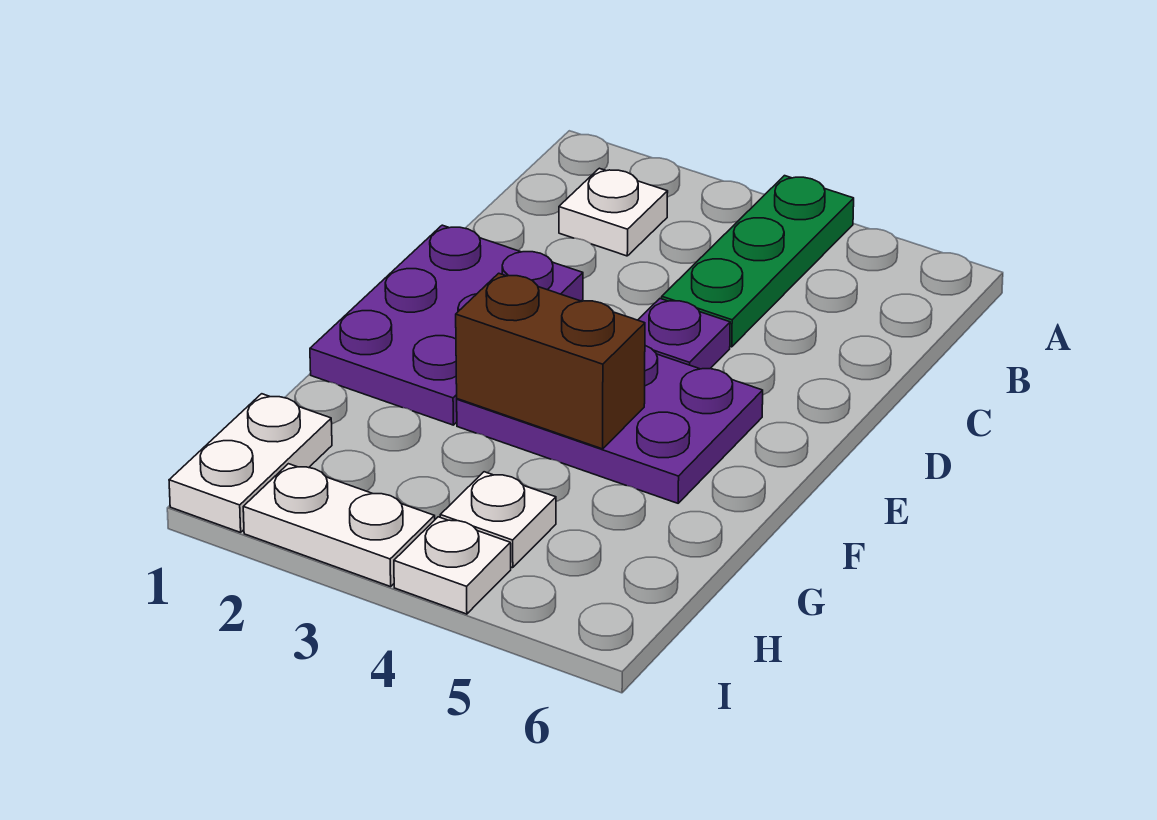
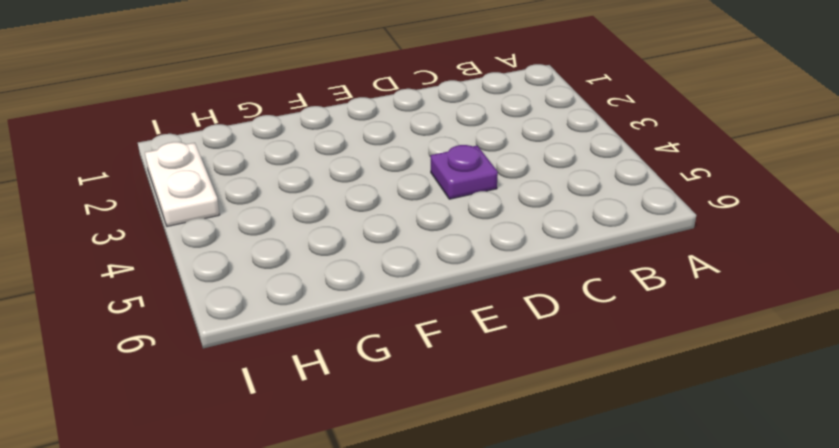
none -> green plate A4:C4 level 1
none -> white plate B2 level 1

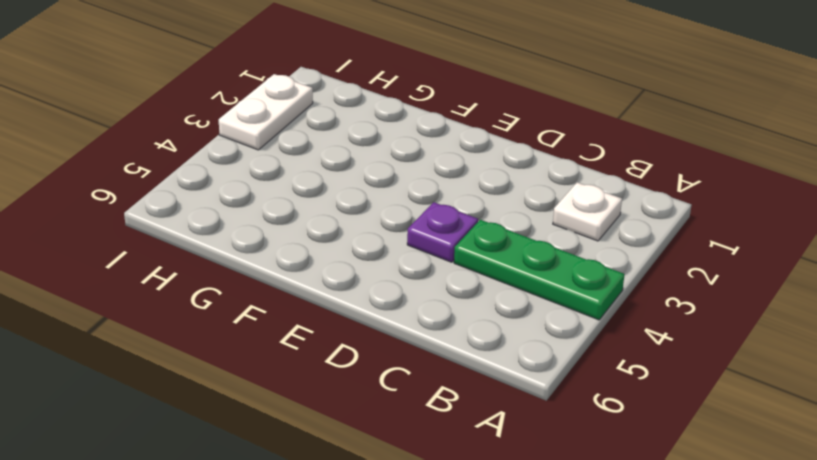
none -> purple plate D1:F2 level 1
none -> purple plate E3:F5 level 1

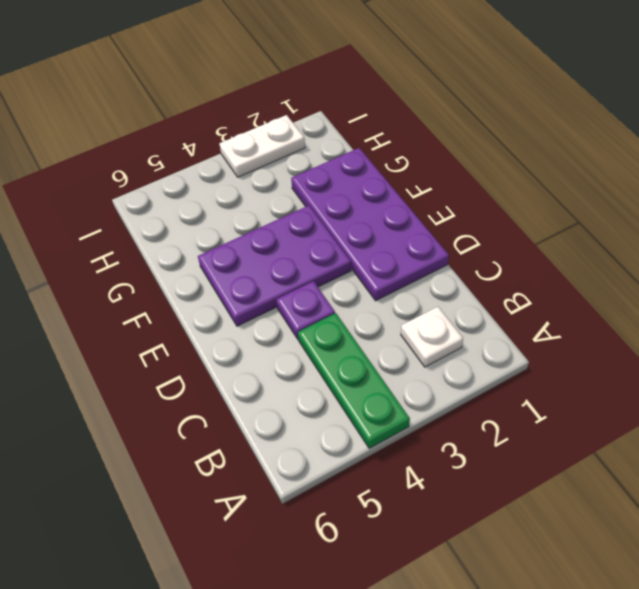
purple plate D1:G2 level 1 -> purple plate D1:F2 level 1
none -> white plate H1:I1 level 1
none -> white plate H4 level 1

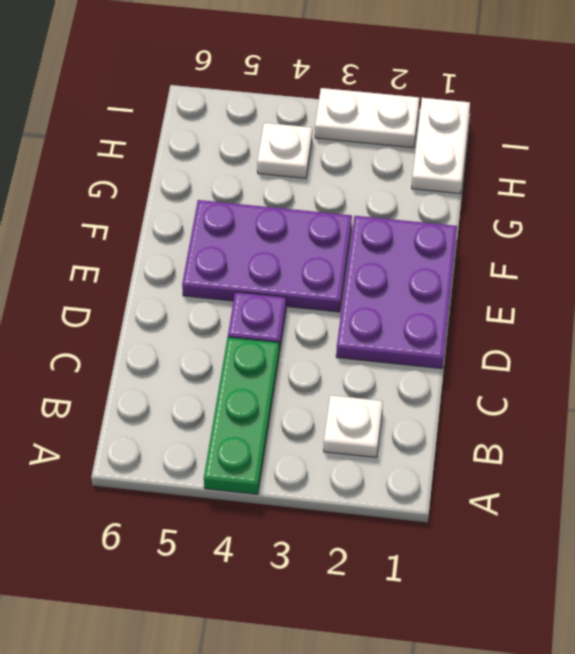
none -> white plate I4 level 1
none -> brown brick F3:F4 level 2

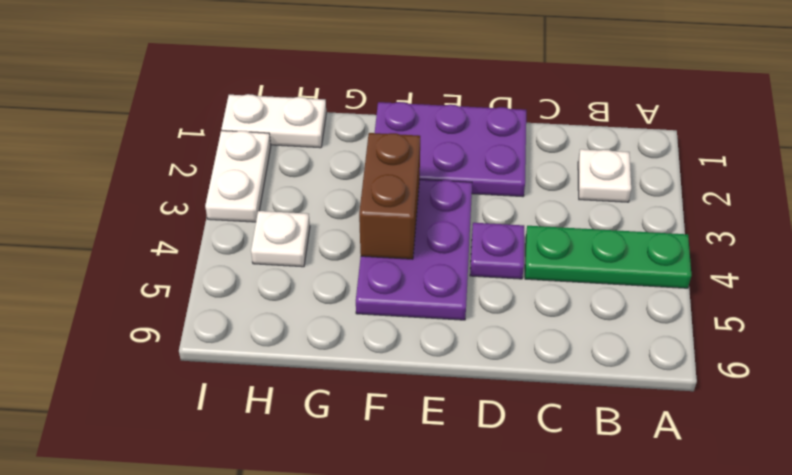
none -> white plate I4 level 1

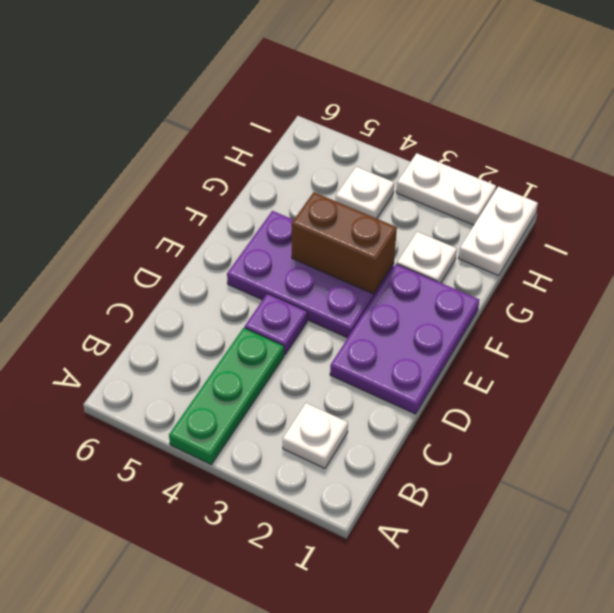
white plate G2 level 1 -> white plate I4 level 1

